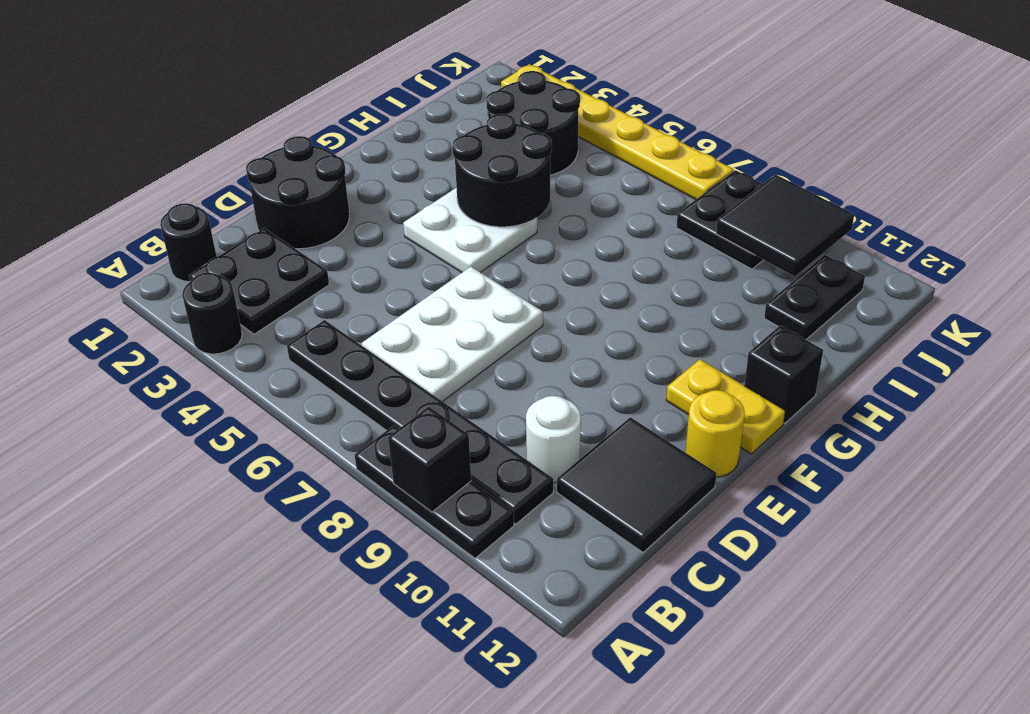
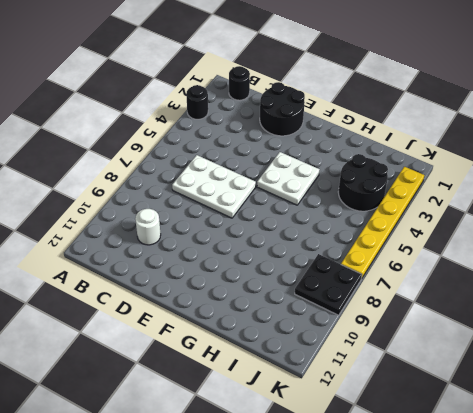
none -> black plate A8:A10 level 1
none -> black plate B2:C3 level 1
none -> black plate B5:B10 level 1

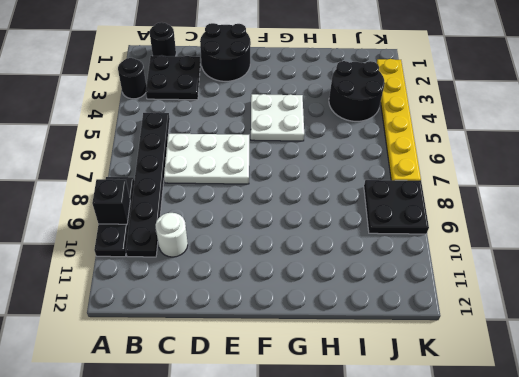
none -> black tile C11:D12 level 1
none -> yellow round brick E12 level 1
none -> yellow plate F11:F12 level 1

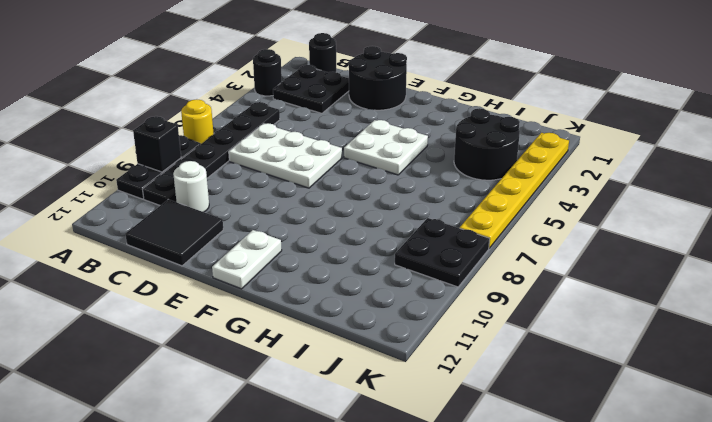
yellow round brick A7 level 1 -> yellow round brick E12 level 1
white plate F11:F12 level 1 -> yellow plate F11:F12 level 1
none -> black brick G12 level 1
none -> black plate I11:J11 level 1
none -> black round brick G4:H5 level 2

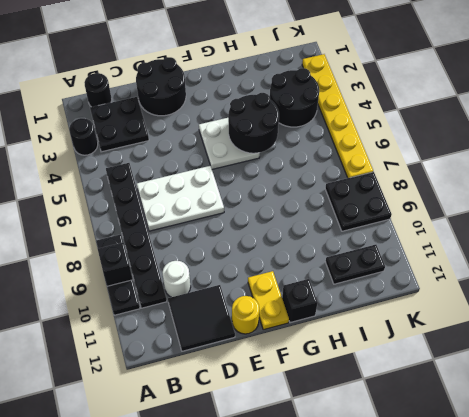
none -> black tile J9:K10 level 2

